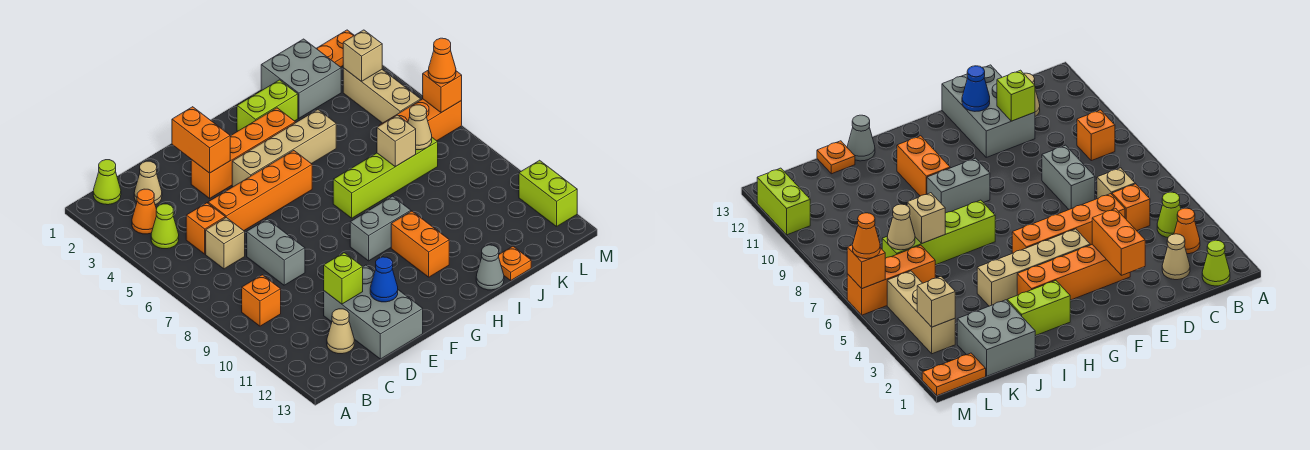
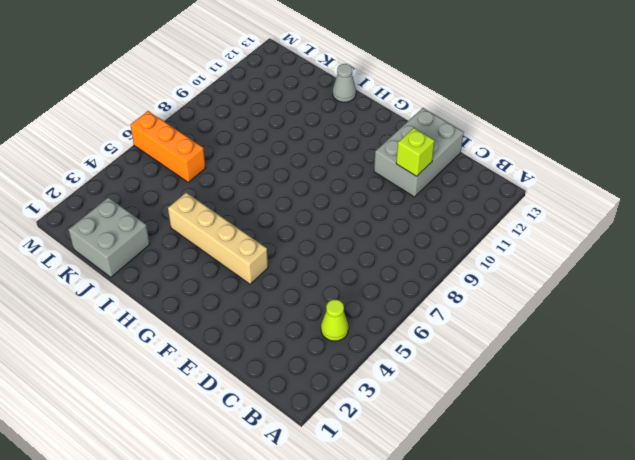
none -> lime cone B1 level 1
none -> orange cone B3 level 1
none -> orange brick B9 level 1
none -> tan cone C2 level 1

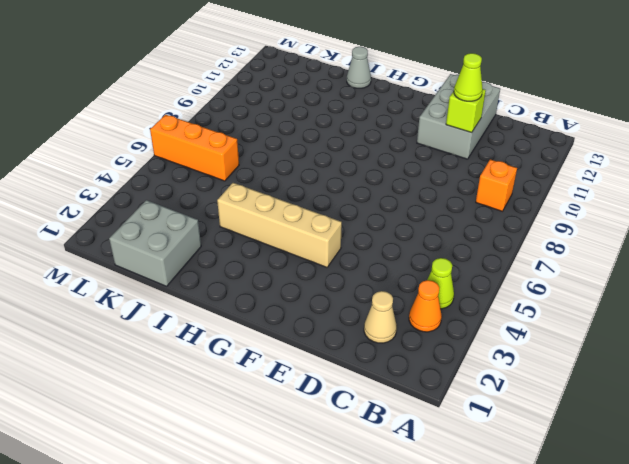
lime cone D11 level 3 -> lime cone B1 level 1
none -> orange brick C5 level 1
none -> tan brick C6 level 1
none -> tan cone C12 level 1
none -> orange brick D5:G5 level 1

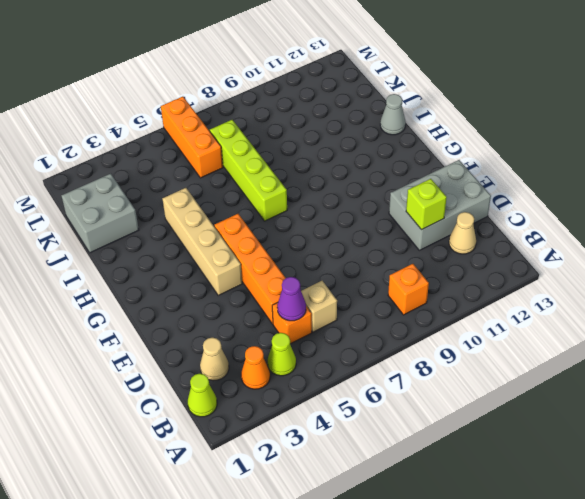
purple cone C5 level 2 -> none
none -> grey brick D7:D8 level 1
none -> orange brick E3:H3 level 1
none -> grey brick G9:H9 level 1
none -> lime brick H2:I2 level 1

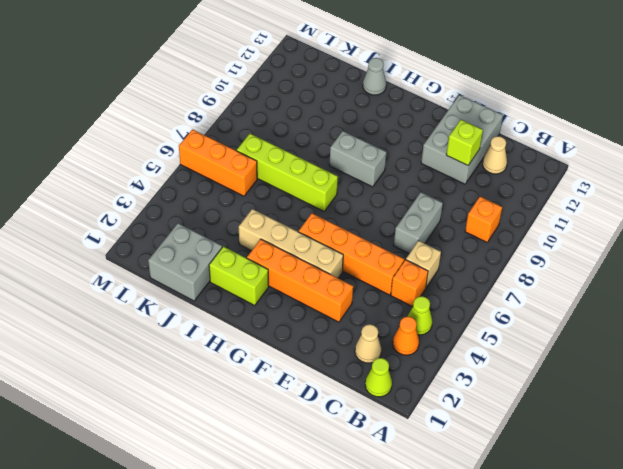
none -> orange brick H10:H11 level 1
none -> orange plate J13 level 1
none -> orange plate L1:M1 level 1
none -> tan brick L3:L5 level 1

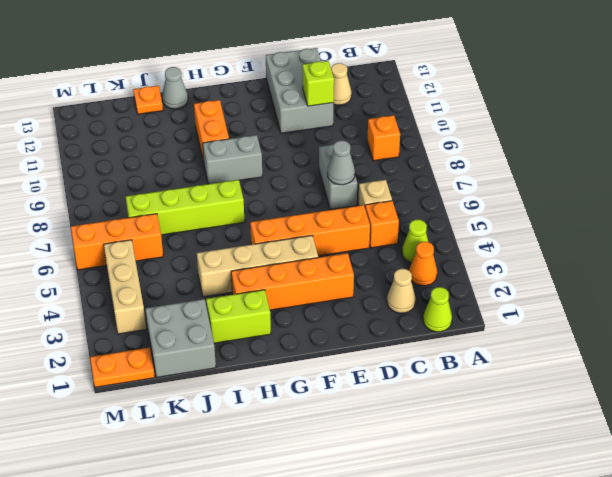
grey cone D7 level 2 -> none
none -> lime brick M11:M12 level 1
none -> orange brick E2:E3 level 2
none -> blue cone E12 level 2
none -> tan brick J7 level 2

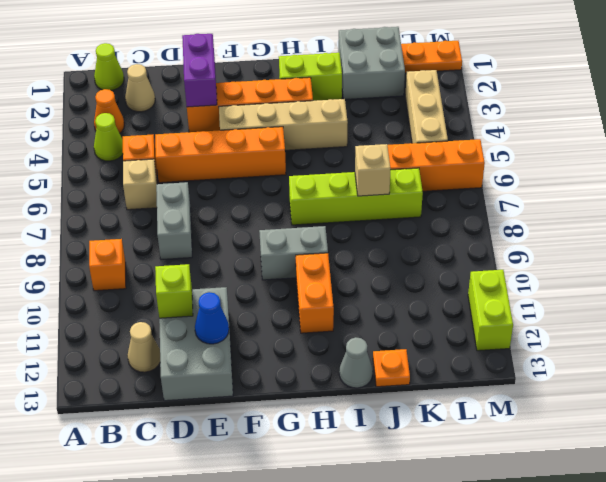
purple brick E2:E3 level 2 -> orange brick E2:E3 level 2
none -> tan cone K7 level 2
none -> tan brick L3 level 2
none -> orange brick M6 level 2
none -> orange cone M6 level 3

